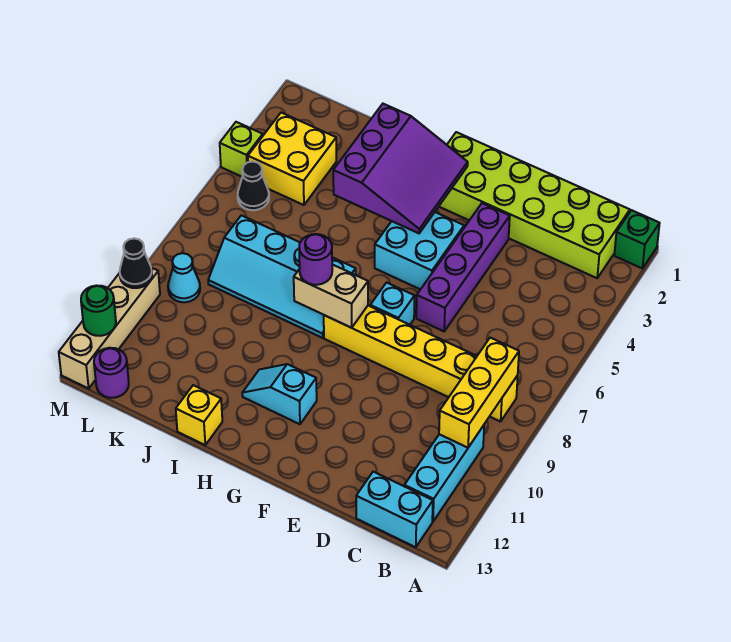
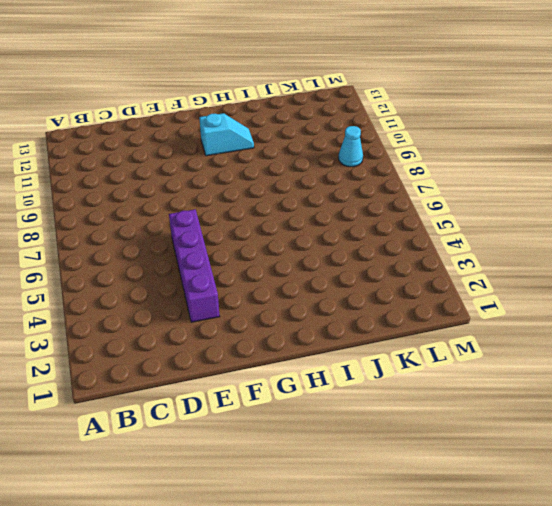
none -> green brick A1 level 1
none -> lime brick B1:G2 level 1
none -> yellow brick B8:G8 level 1

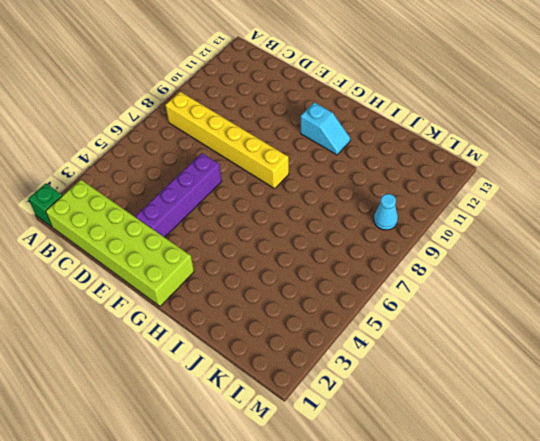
none -> cyan brick B10:B12 level 1
none -> cyan brick B13:C13 level 1
none -> cyan brick F4:G5 level 1

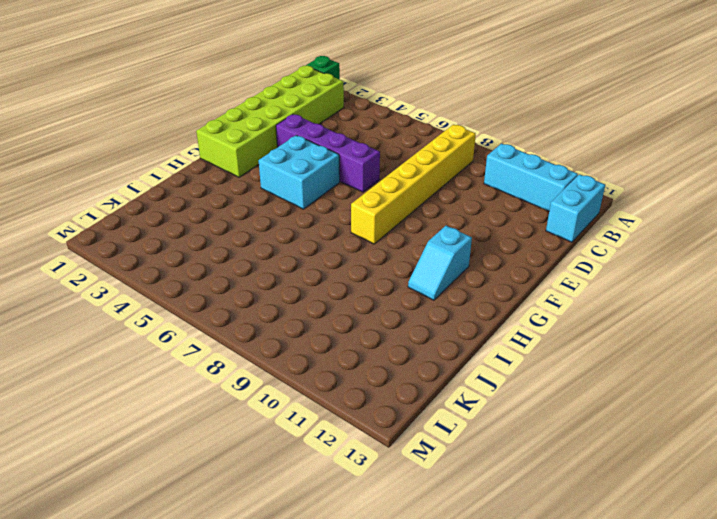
none -> cyan brick F7 level 1
none -> cyan slope H7:K8 level 1 top 7
none -> yellow brick I13 level 1

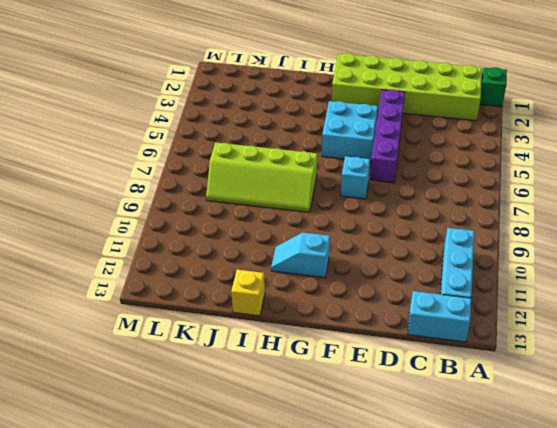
lime slope H7:K8 level 1 top 7 -> cyan slope H7:K8 level 1 top 7
none -> yellow brick B8:G8 level 1
none -> yellow brick K3:L4 level 1
none -> black cone L5 level 1

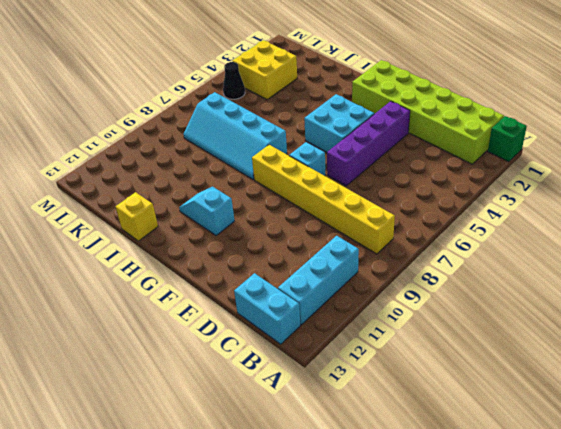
none -> cyan cone L9 level 1
none -> purple round brick L13 level 1
none -> lime brick M4 level 1

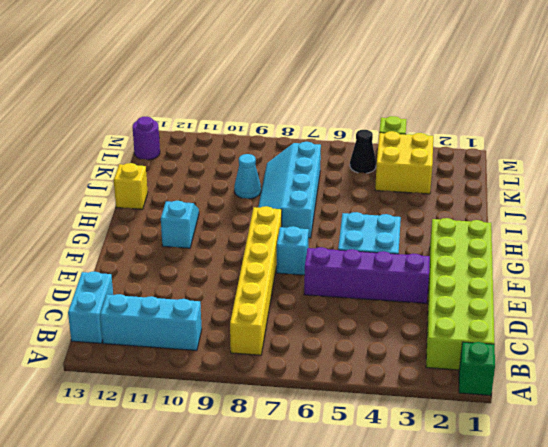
cyan cone J9 level 1 -> cyan cone L9 level 1
none -> tan brick M10:M13 level 1
none -> yellow brick B8:B10 level 2
none -> purple slope G2:I4 level 2 top I

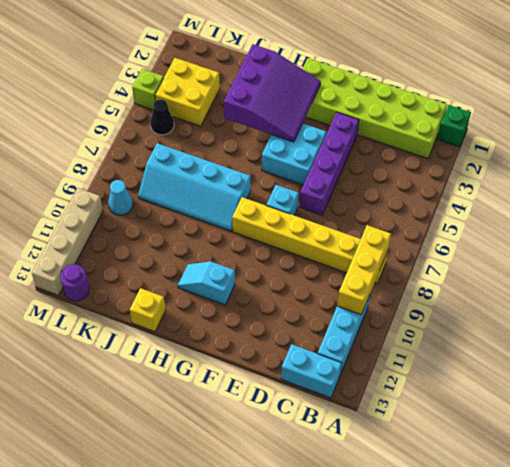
none -> tan brick G8:H8 level 2
none -> black cone M10 level 2
none -> green round brick M12 level 2

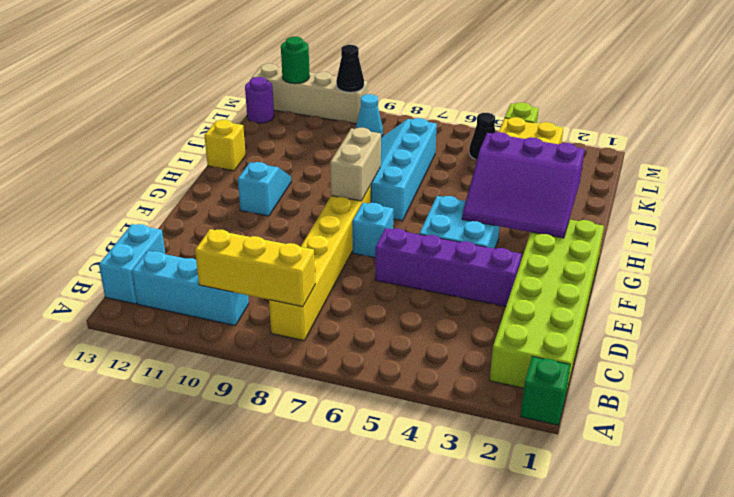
none -> purple round brick H8 level 3

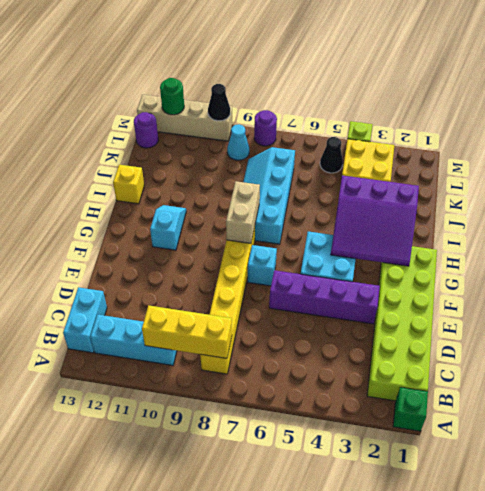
purple round brick M8 level 1 -> purple round brick H8 level 3

